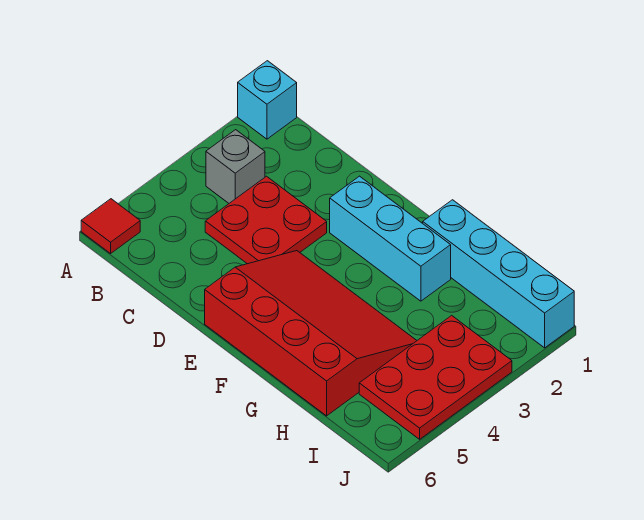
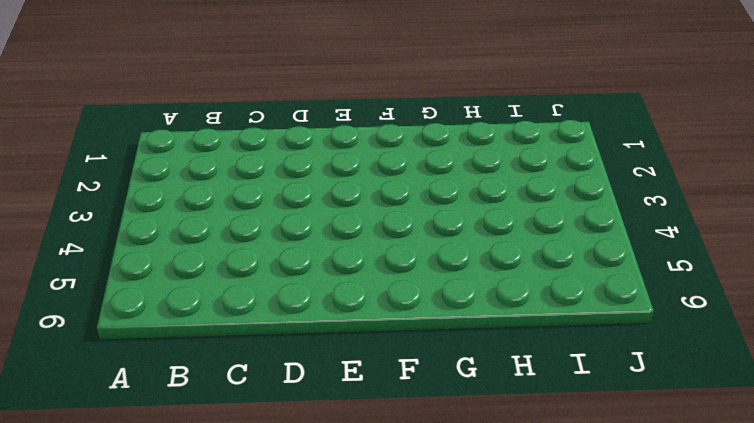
none -> cyan brick A1 level 1
none -> red tile A6 level 1

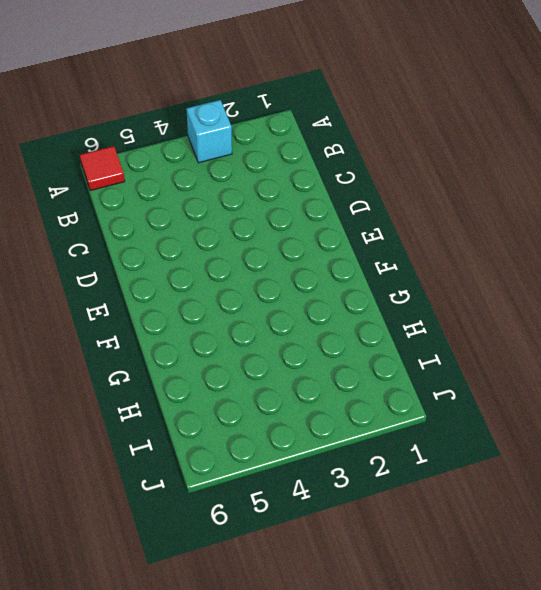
cyan brick A3 level 1 -> cyan brick A1 level 1
none -> grey brick B3 level 1
none -> red plate C3:D4 level 1

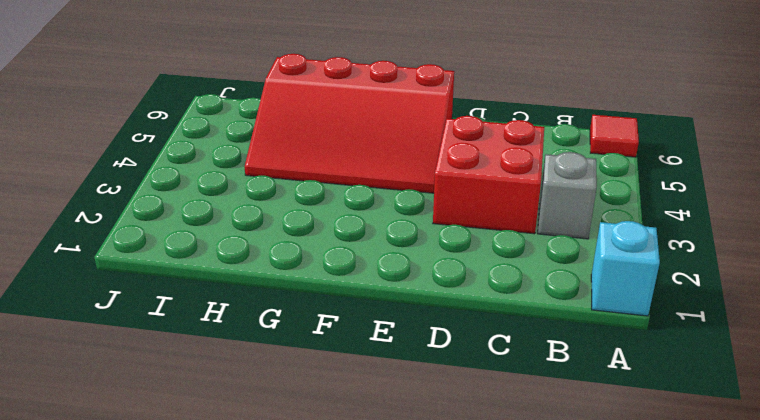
red brick C3:D4 level 1 -> red plate C3:D4 level 1
none -> cyan brick E2:G2 level 1
none -> cyan brick G1:J1 level 1

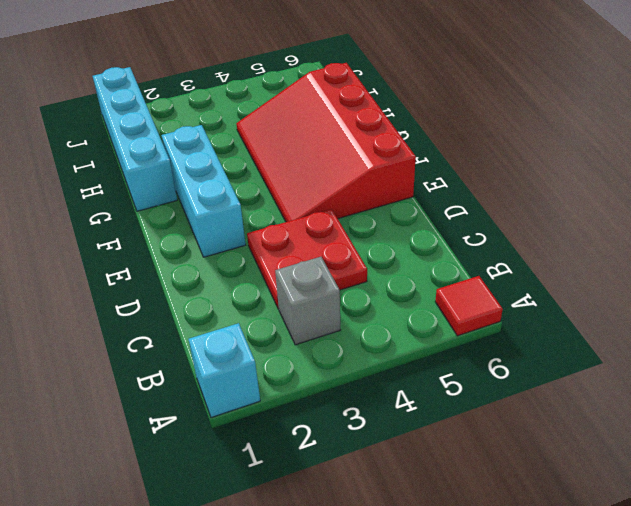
none -> red plate I3:J5 level 1

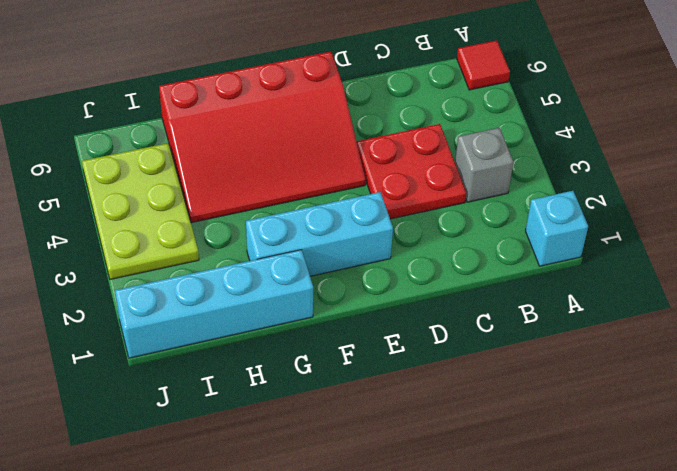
lime plate I3:J5 level 1 -> red plate I3:J5 level 1

